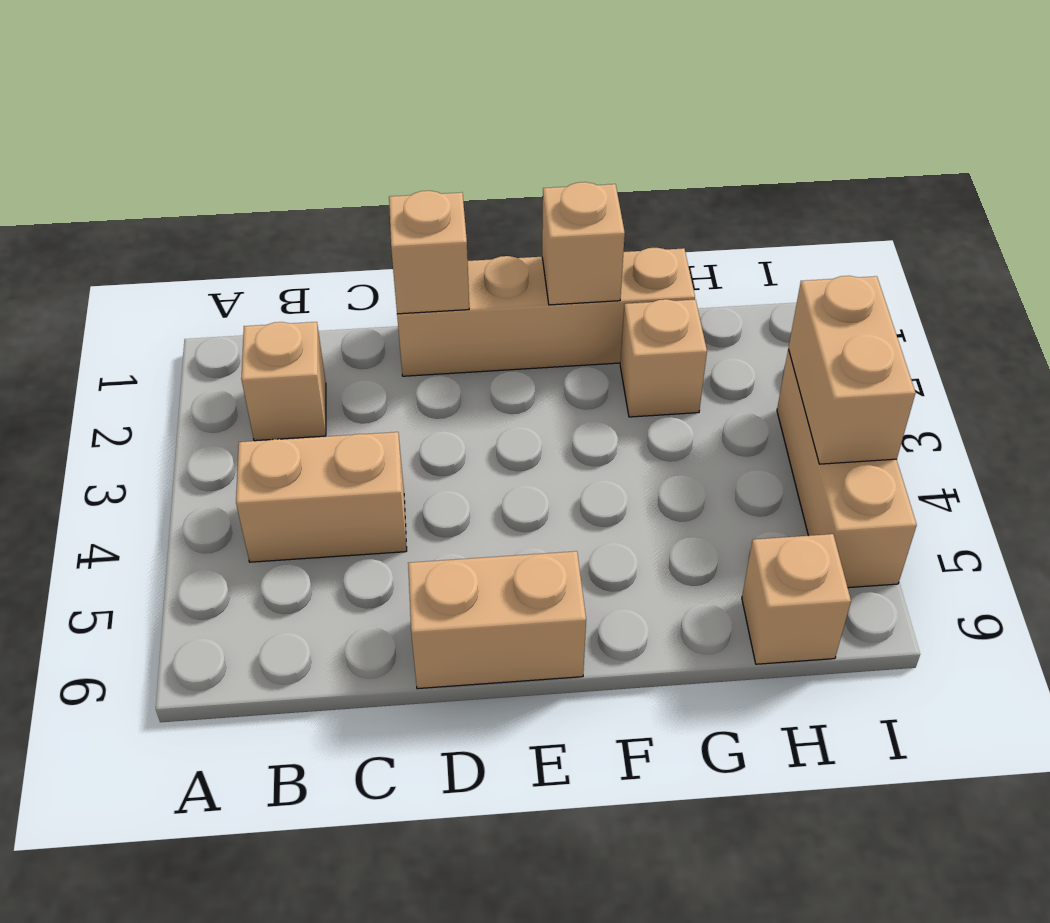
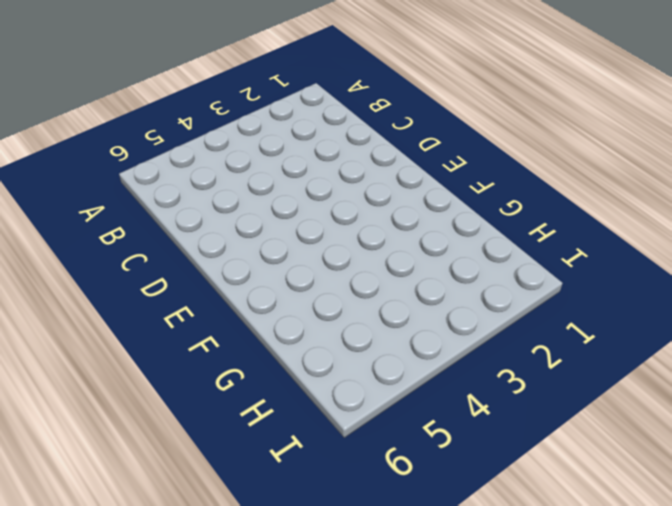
none -> tan brick B2 level 1
none -> tan brick B4:C4 level 1

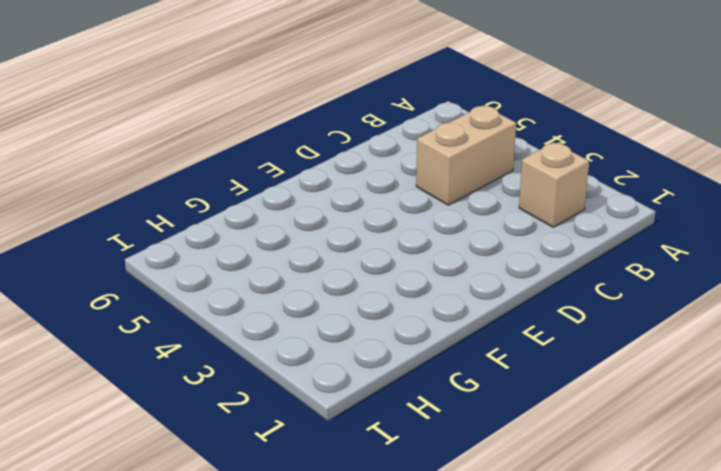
none -> tan brick D1:G1 level 1
none -> tan brick D6:E6 level 1

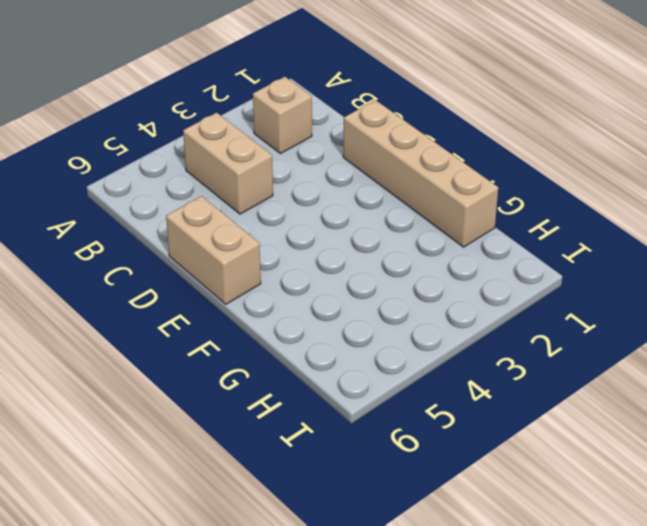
none -> tan brick G2 level 1
none -> tan brick H6 level 1

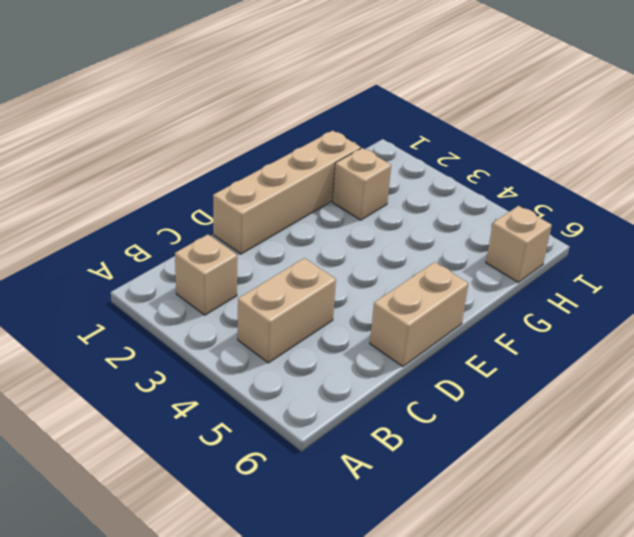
none -> tan brick I3:I5 level 1
none -> tan brick D1 level 2

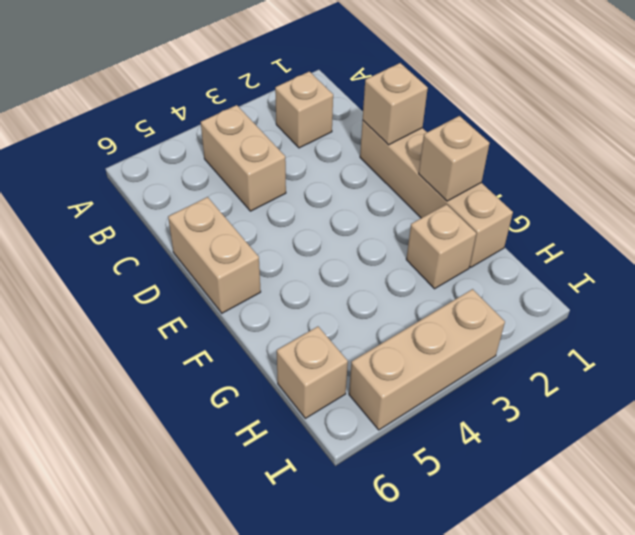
none -> tan brick I3:I4 level 2

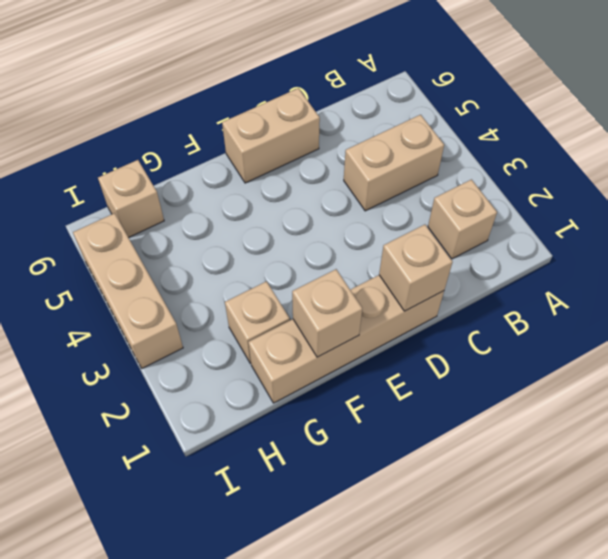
none -> tan brick I3:I4 level 2

